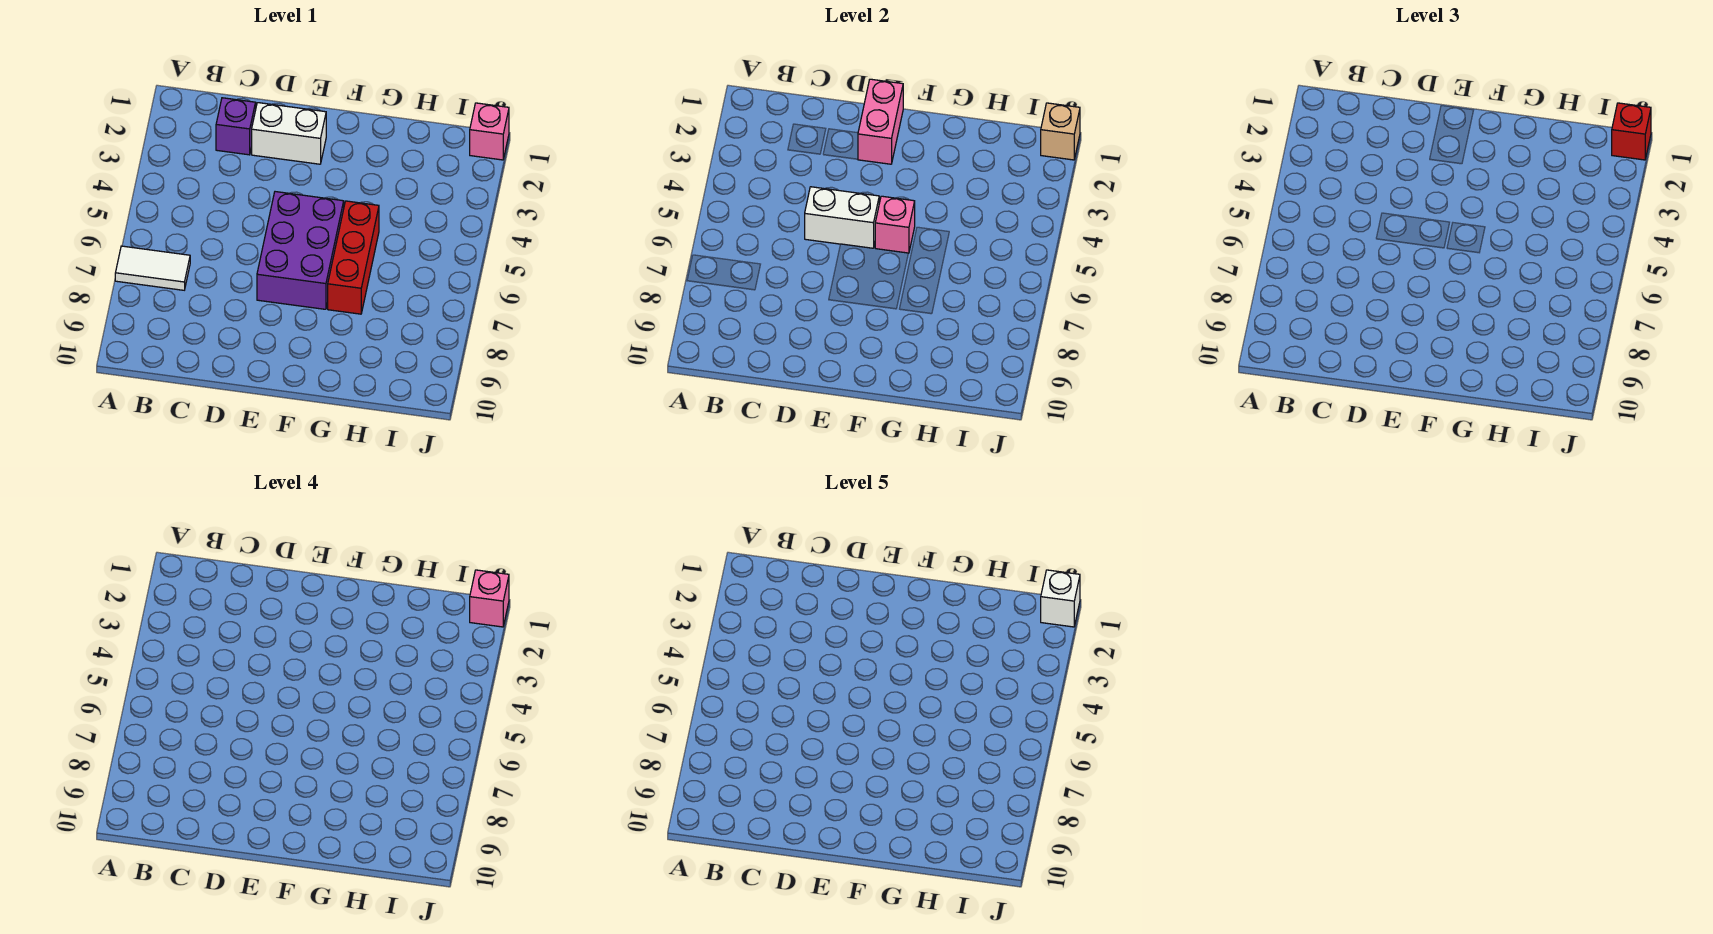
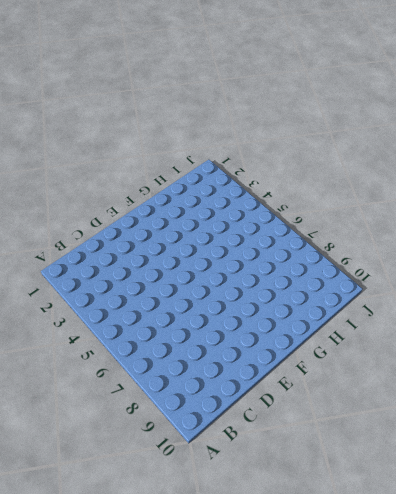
none -> white tile A7:B7 level 1
none -> purple brick C2 level 1
none -> white brick D2:E2 level 1

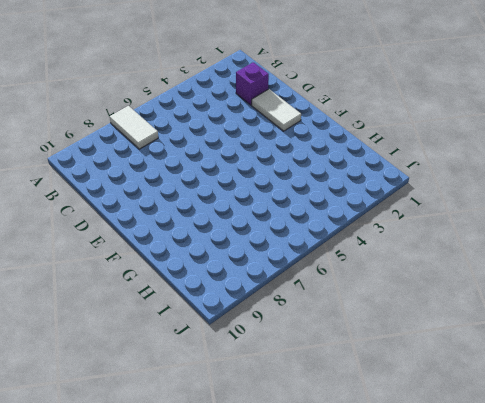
white tile D2:E2 level 1 -> white brick D2:E2 level 1
none -> purple brick E5:F7 level 1
none -> red brick G5:G7 level 1
none -> pink brick J1 level 1

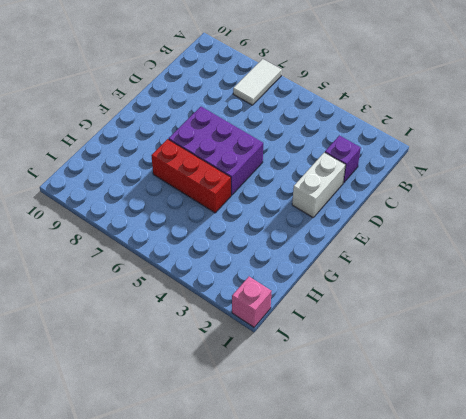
none -> white brick D5:E5 level 2
none -> pink brick E1:E2 level 2
none -> pink brick F5 level 2

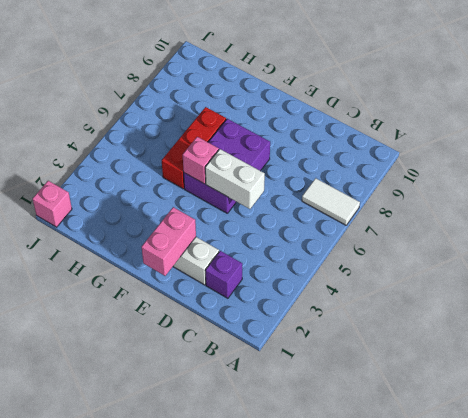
none -> tan brick J1 level 2
none -> red brick J1 level 3
none -> pink brick J1 level 4

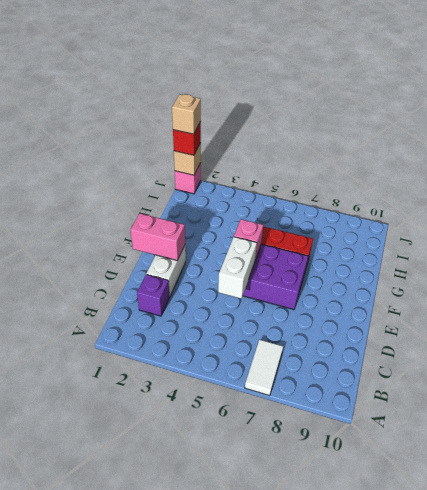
tan brick J1 level 4 -> pink brick J1 level 4
none -> white brick J1 level 5

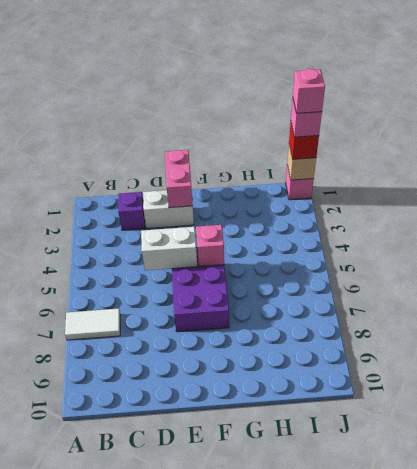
pink brick J1 level 5 -> white brick J1 level 5
none -> red brick G5:G7 level 1

